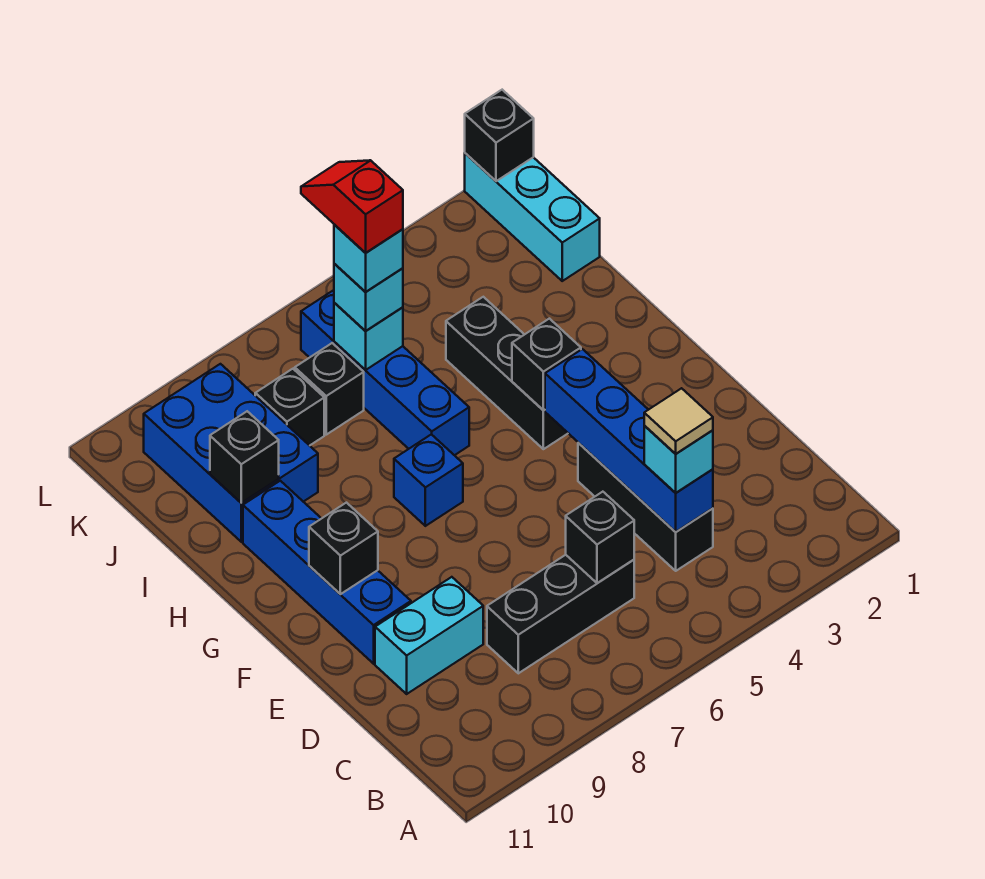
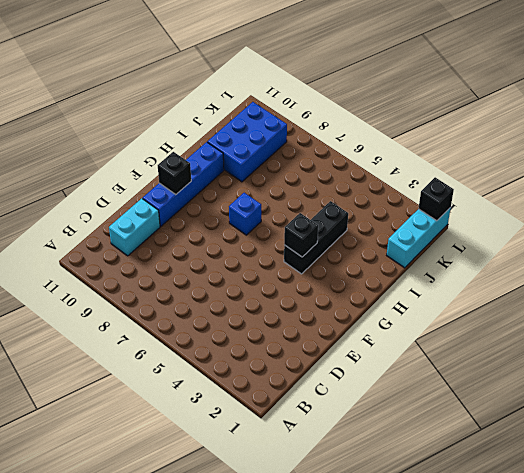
cyan brick C10:D10 level 1 -> cyan brick D9:D10 level 1
none -> black brick C4:E4 level 1
none -> black brick C6:C8 level 1
none -> blue brick H6:K6 level 1

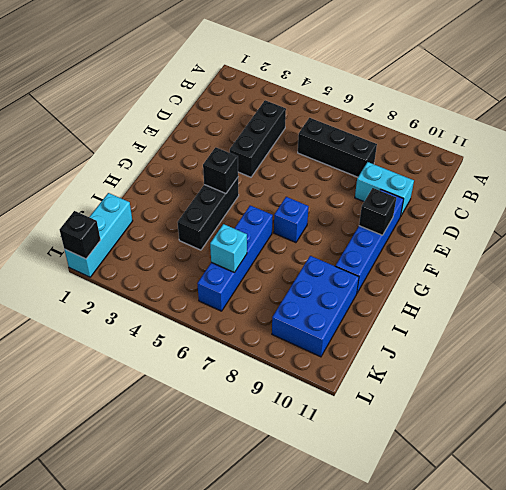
none -> black brick J7 level 1
none -> black brick J8 level 1
none -> blue brick C4:F4 level 2

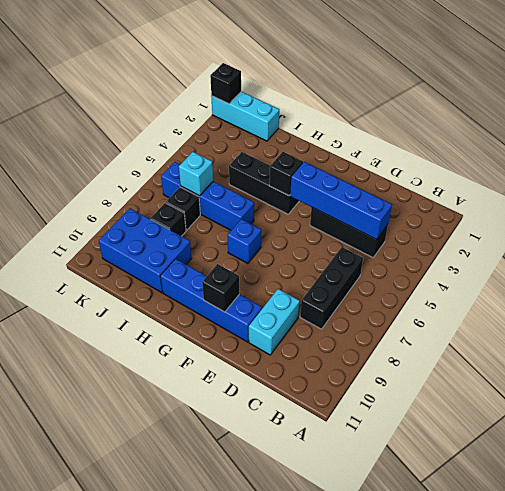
none -> black brick C6 level 2
none -> black brick I10 level 2
none -> cyan brick C4 level 3

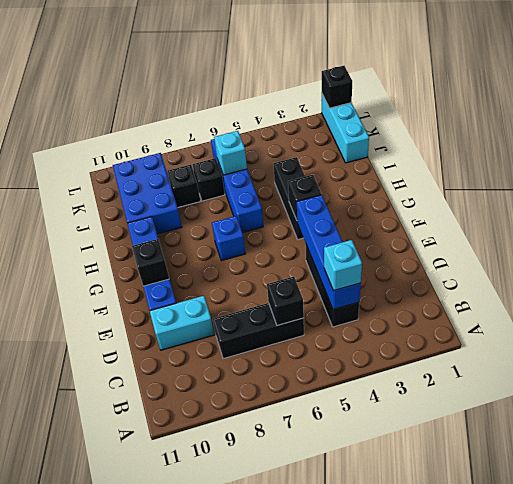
none -> black brick I10 level 2
none -> cyan brick J6 level 3
none -> tan tile C4 level 4

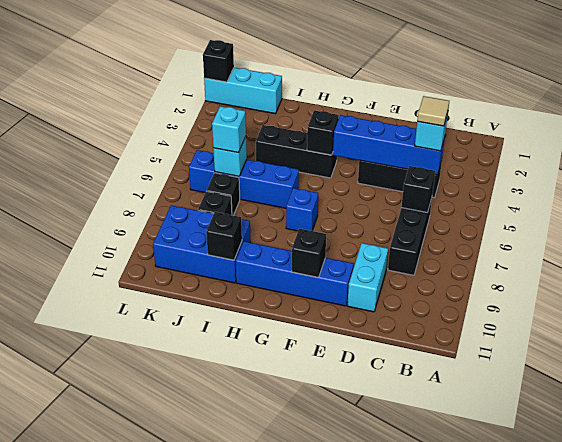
none -> cyan brick J6 level 4
none -> red slope J6:K6 level 5 top J

